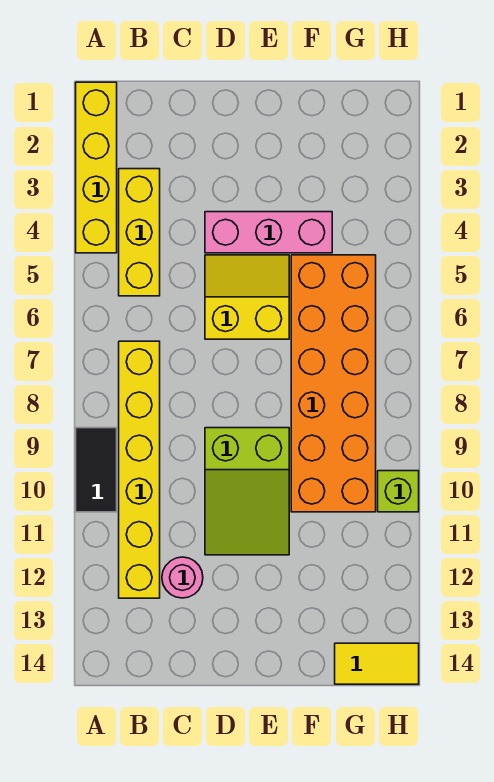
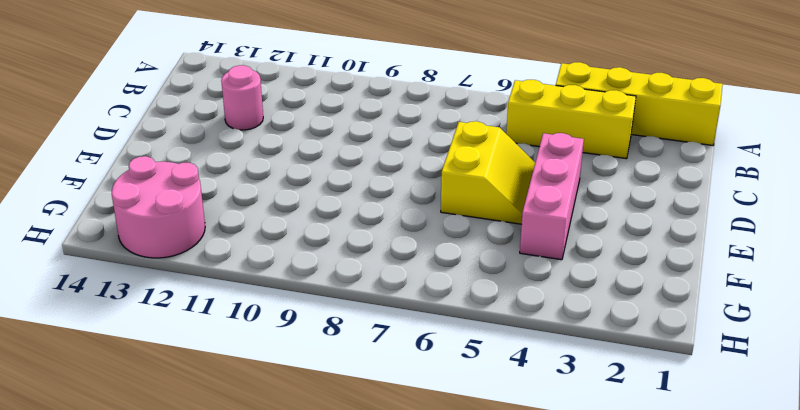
pink round brick G12:H13 level 1 -> none
none -> black tile A9:A10 level 1
none -> yellow brick B7:B12 level 1

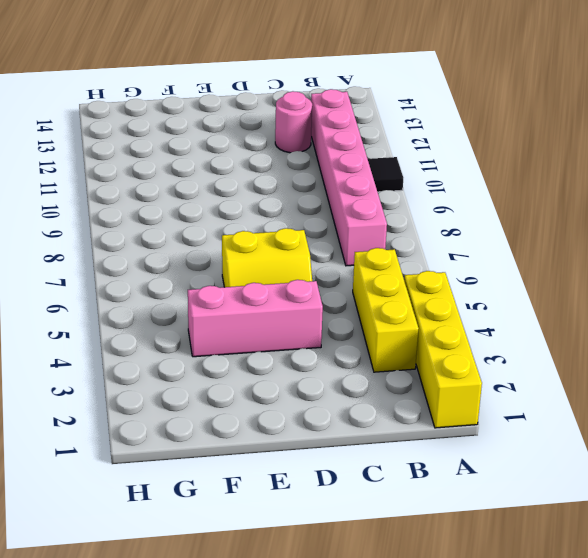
black tile A10 level 1 -> black tile A9:A10 level 1
pink brick B7:B12 level 1 -> yellow brick B7:B12 level 1
none -> lime slope D9:E11 level 1 top 9
none -> orange brick F5:G10 level 1

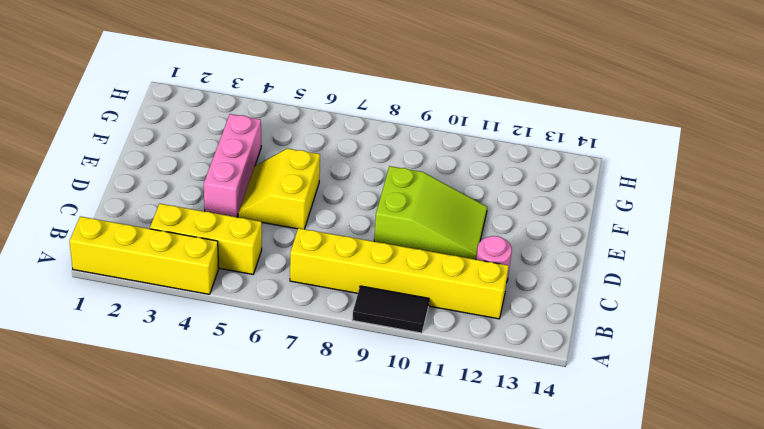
none -> orange brick F5:G10 level 1
none -> yellow tile G14:H14 level 1

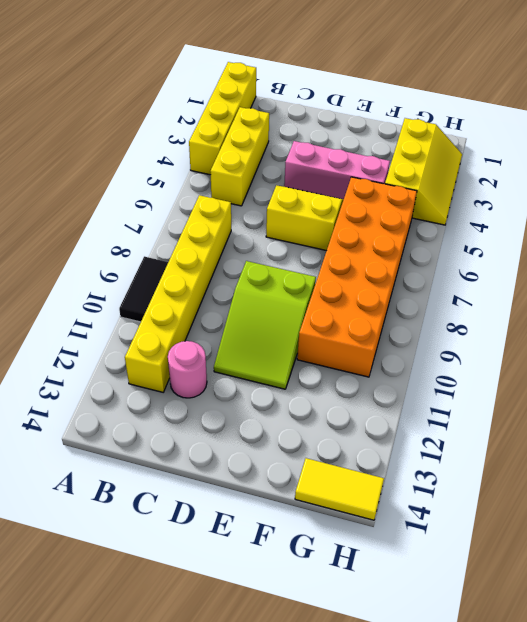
yellow slope G2:H4 level 1 top G -> none
none -> lime brick H10 level 1

